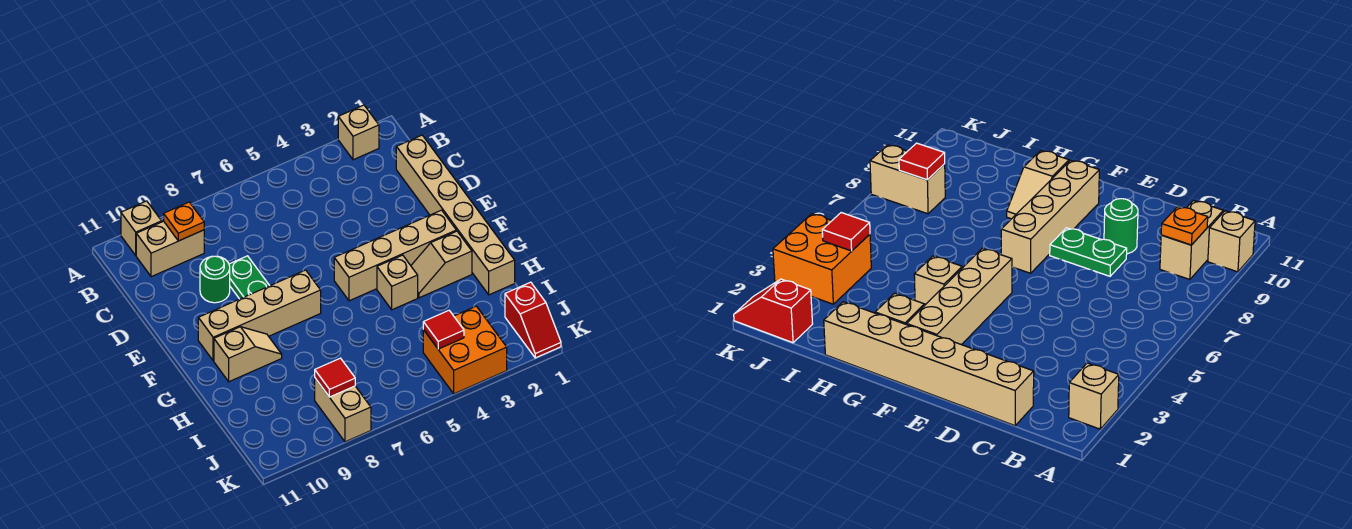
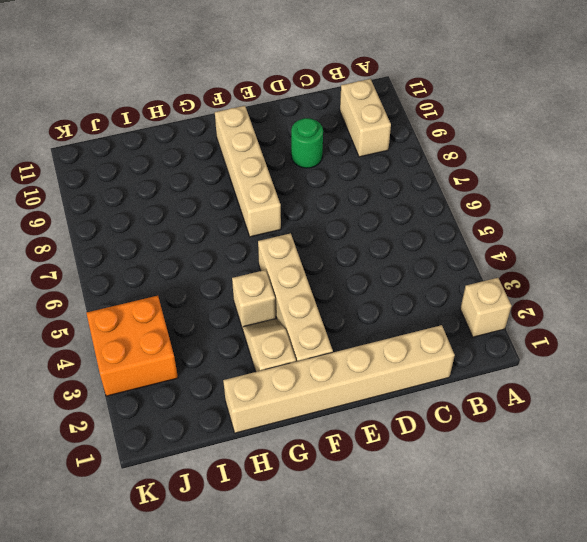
none -> tan brick A10 level 1
none -> green plate D8:E8 level 1
none -> tan slope G9:G10 level 1 top 10

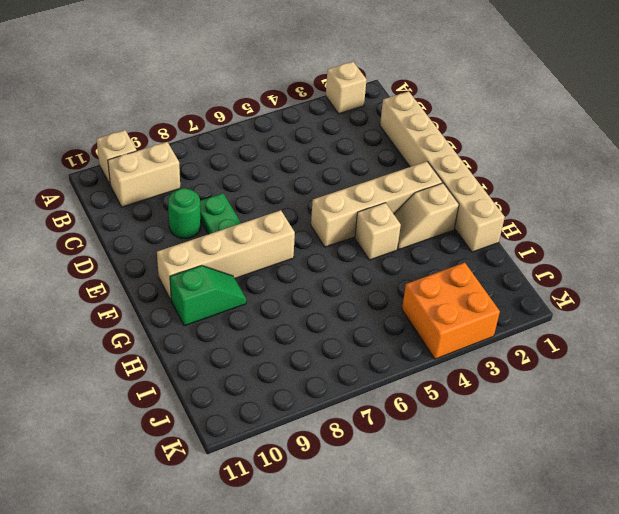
green slope G9:G10 level 1 top 10 -> tan slope G9:G10 level 1 top 10
none -> red slope J1:K1 level 1 top J
none -> tan brick J8:K8 level 1
none -> orange plate B9 level 2

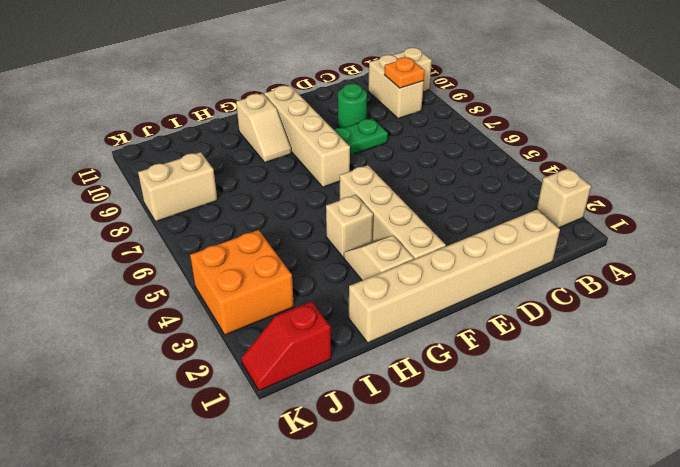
none -> red tile J4 level 2
none -> red tile J8 level 2

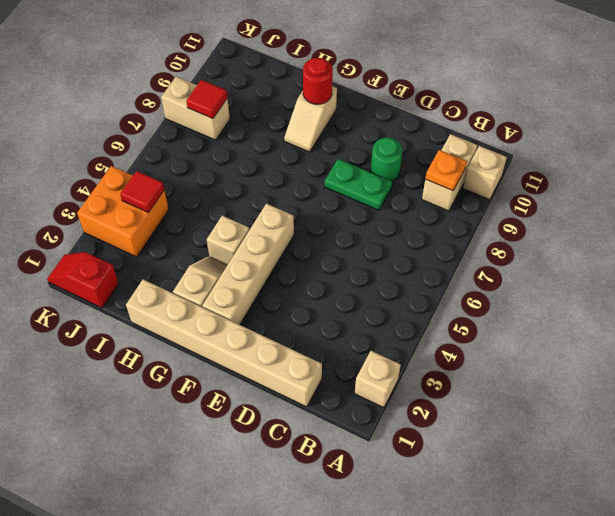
red round brick G10 level 2 -> none
none -> tan brick F7:F10 level 1

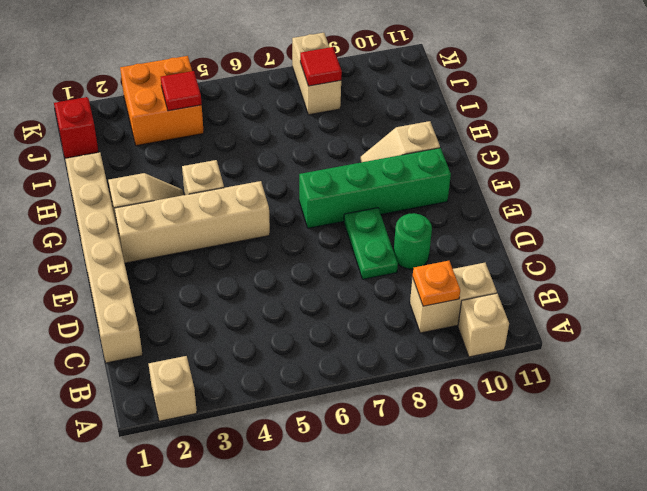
green brick F7:F10 level 1 -> tan brick F7:F10 level 1

